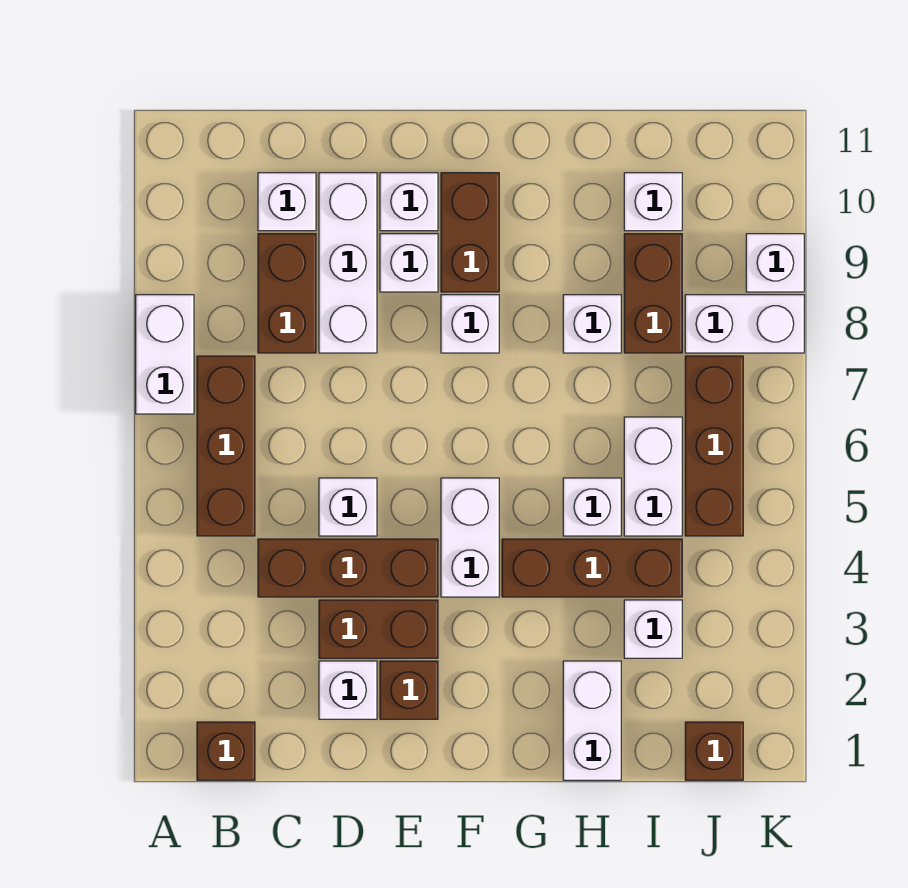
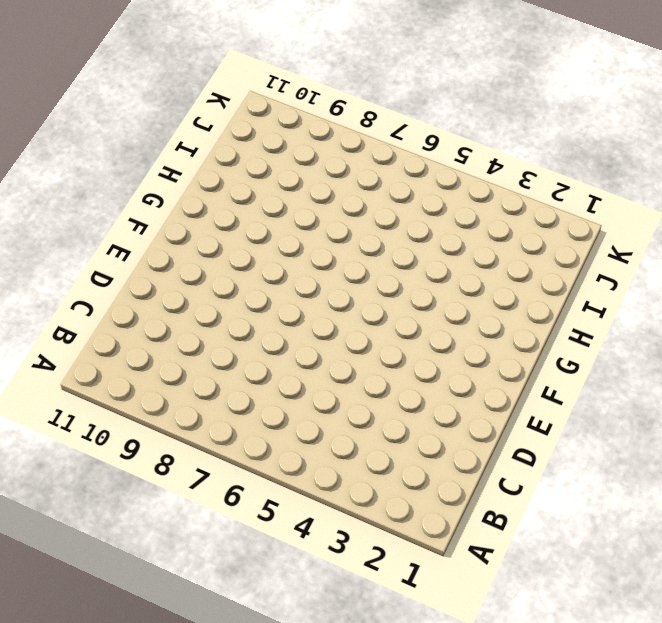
none -> white brick A7:A8 level 1
none -> brown brick B1 level 1
none -> brown brick B5:B7 level 1

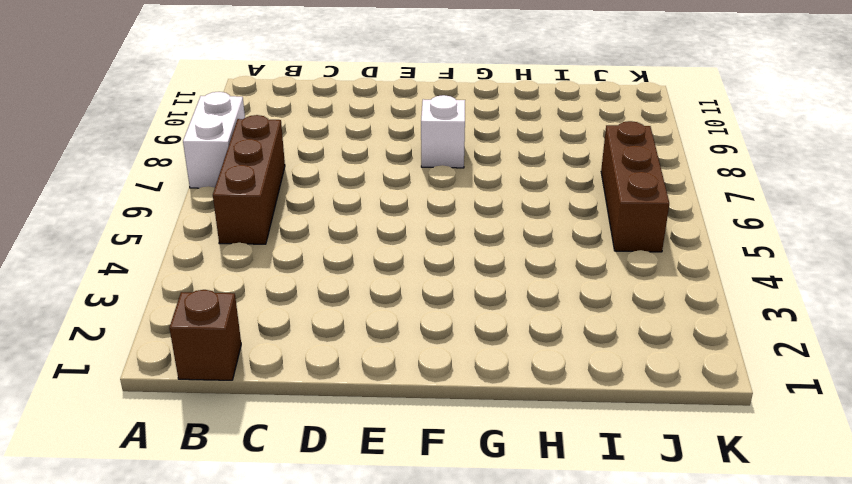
none -> brown brick C4:E4 level 1
none -> brown brick C8:C9 level 1
none -> white brick C10 level 1

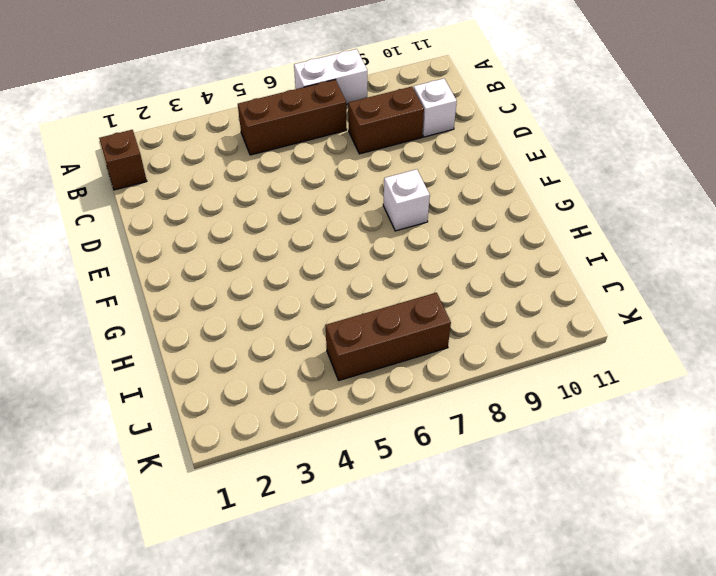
none -> brown brick C4:E4 level 1
none -> white brick D2 level 1
none -> brown brick D3:E3 level 1

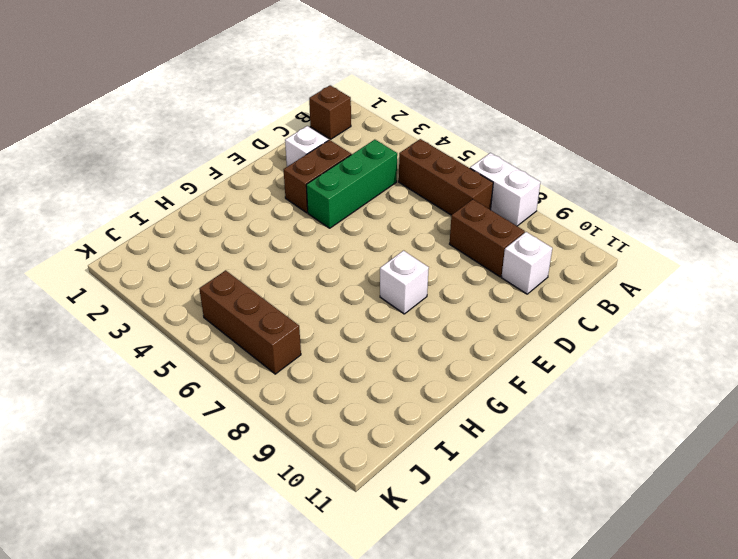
green brick C4:E4 level 1 -> brown brick C4:E4 level 1
none -> white brick D5 level 1
none -> white brick D8:D10 level 1
none -> brown brick E2 level 1

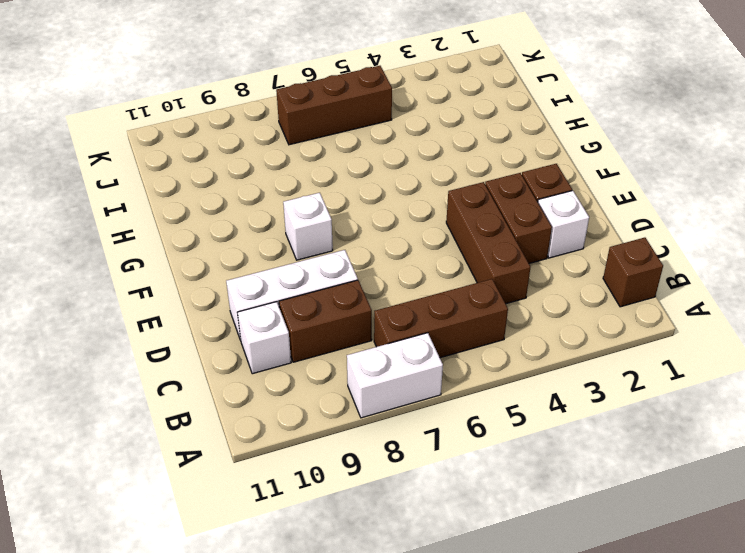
none -> white brick D5 level 1
none -> white brick E9 level 1
none -> white brick E10 level 1

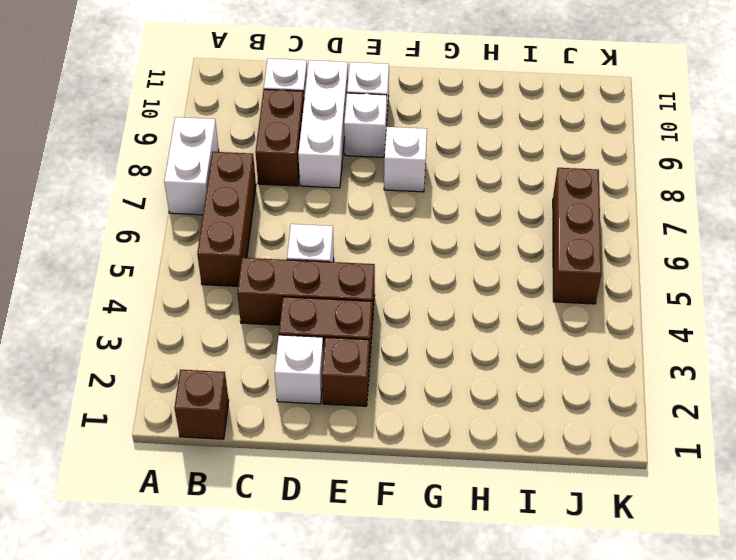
none -> white brick F4:F5 level 1
none -> brown brick F9:F10 level 1
none -> brown brick G4:I4 level 1

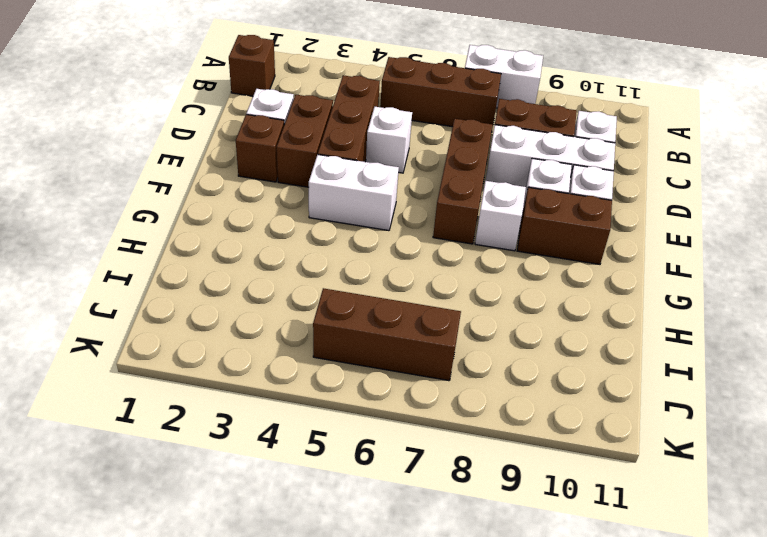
brown brick D7:F7 level 1 -> brown brick G4:I4 level 1
none -> white brick H1:H2 level 1
none -> white brick H5 level 1
none -> white brick H8 level 1

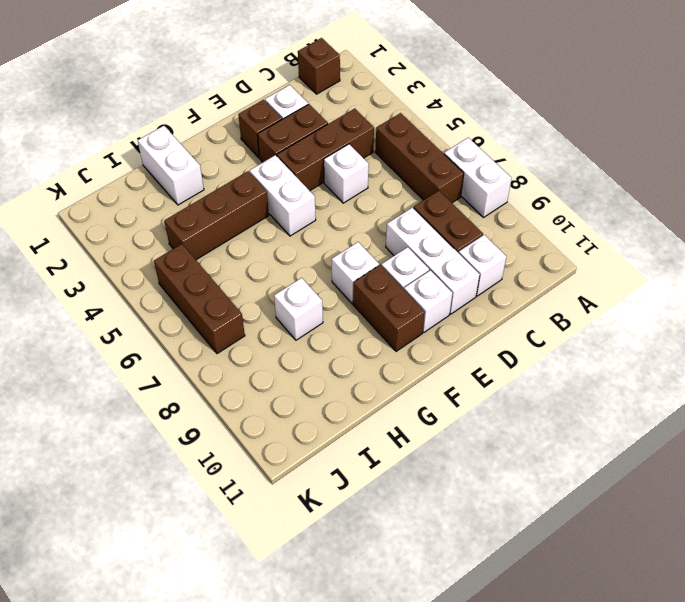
none -> white brick H5 level 1
none -> white brick I3 level 1
none -> white brick I5:I6 level 1

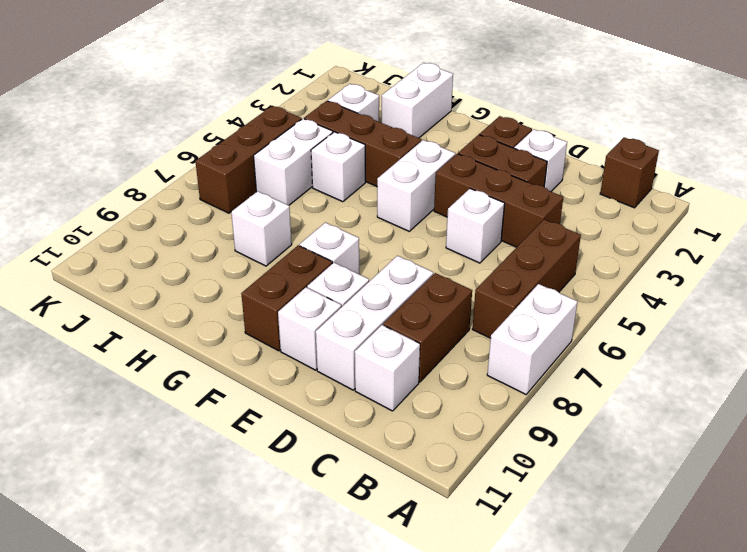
none -> brown brick I8:I9 level 1
none -> white brick I10 level 1
none -> brown brick J1 level 1

